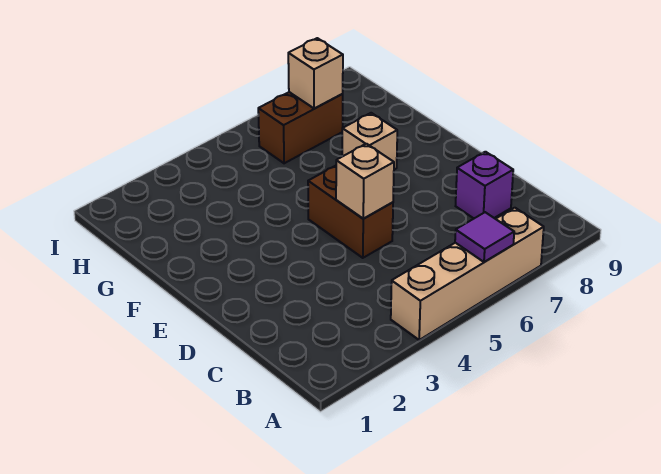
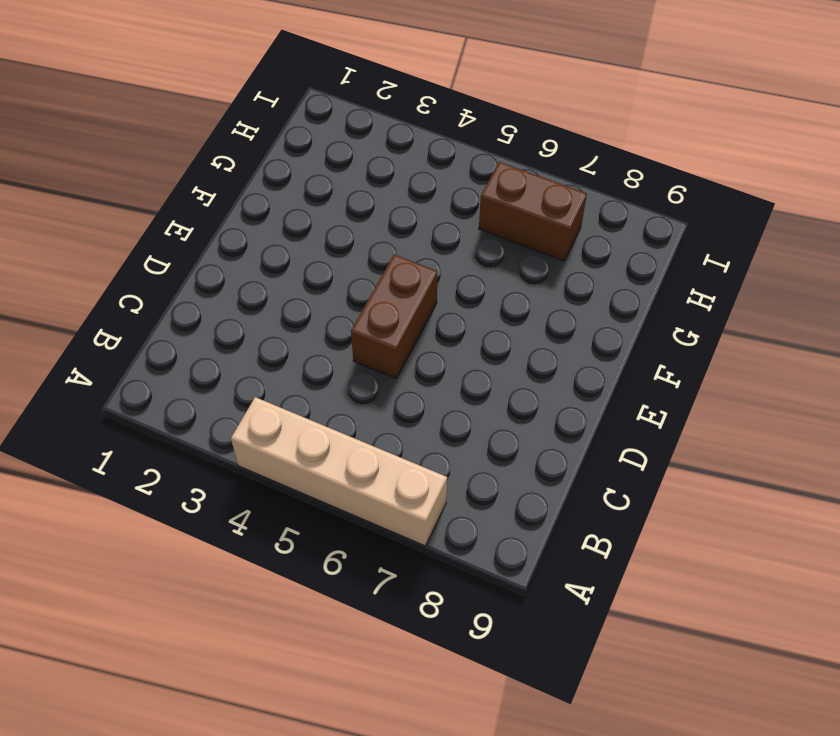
none -> purple brick C8 level 1
none -> tan brick F7 level 1

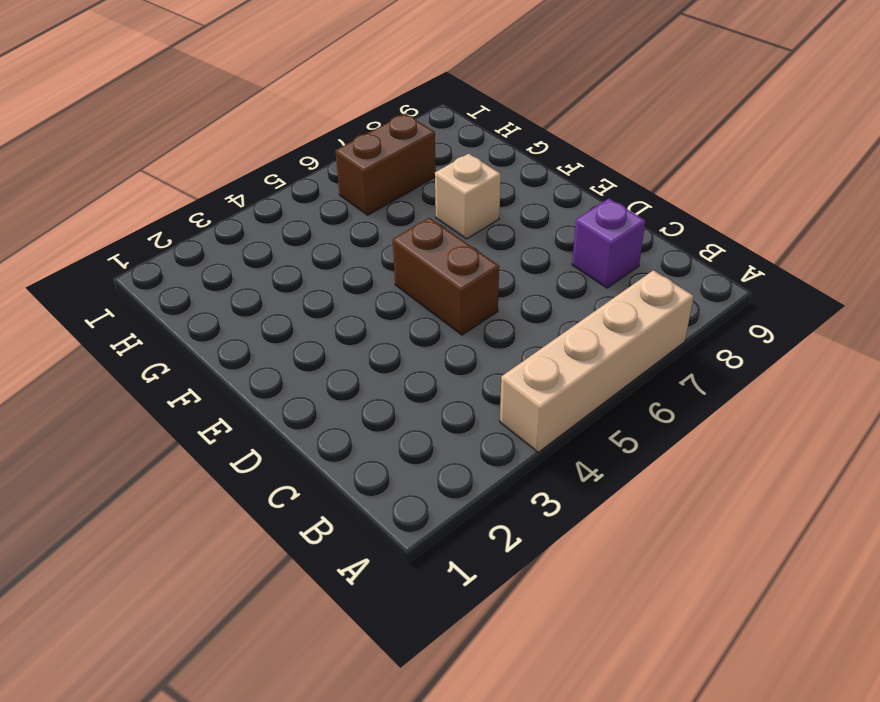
none -> purple tile A6 level 2
none -> tan brick D5 level 2

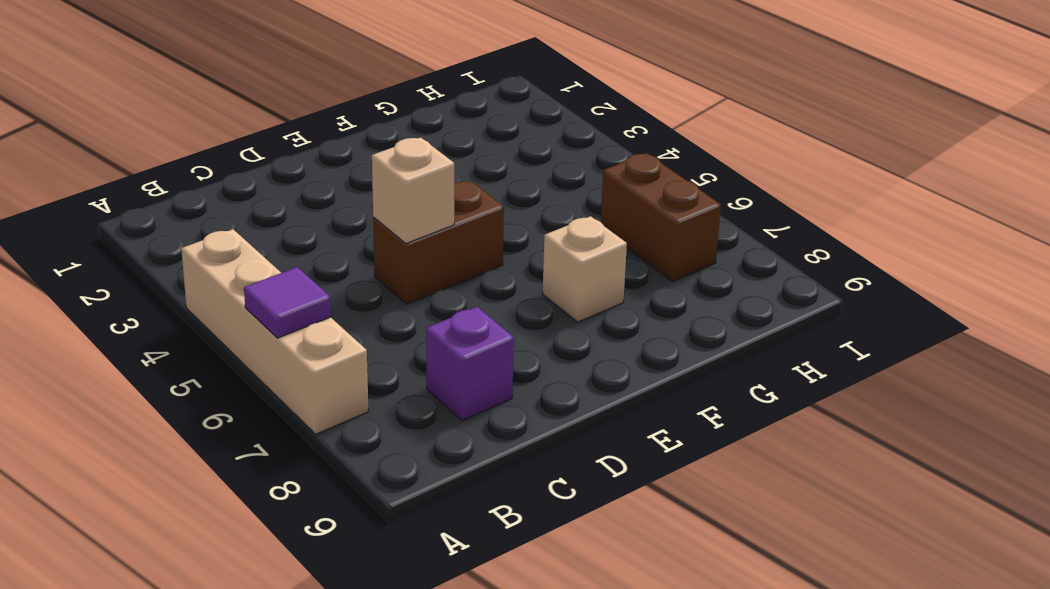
none -> tan brick H7 level 2

